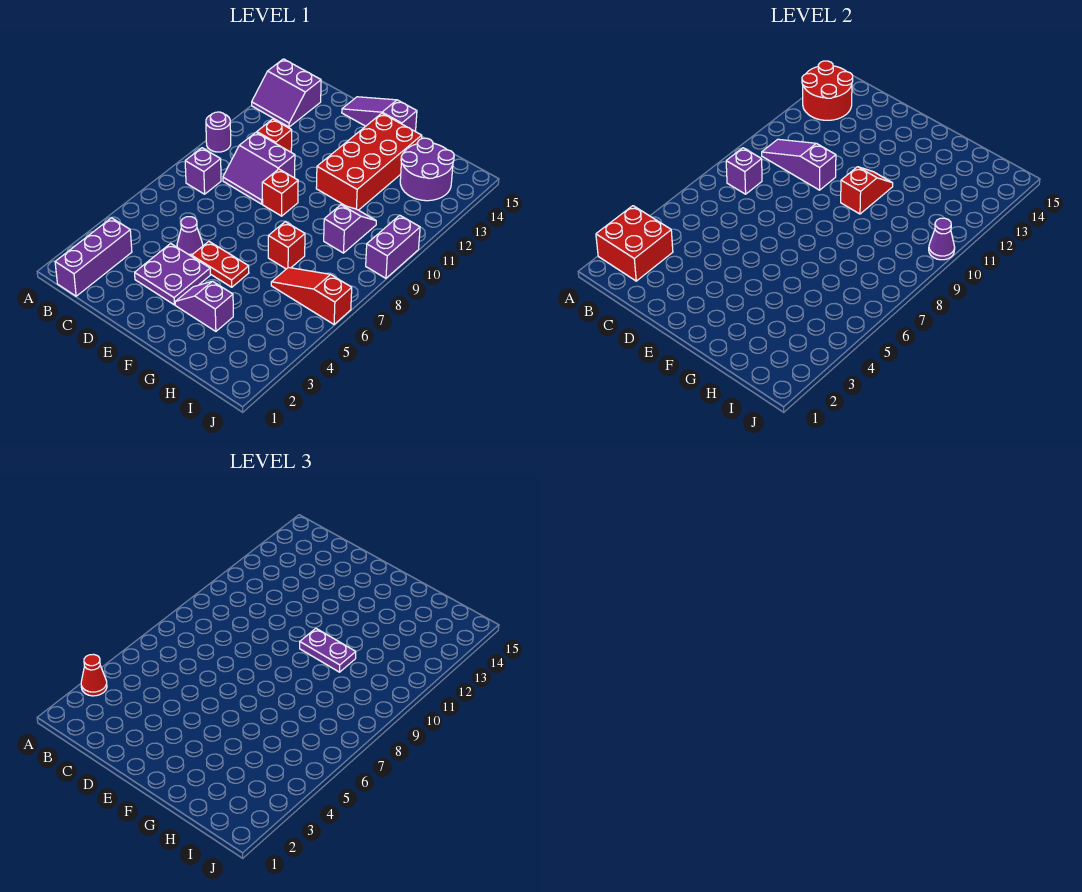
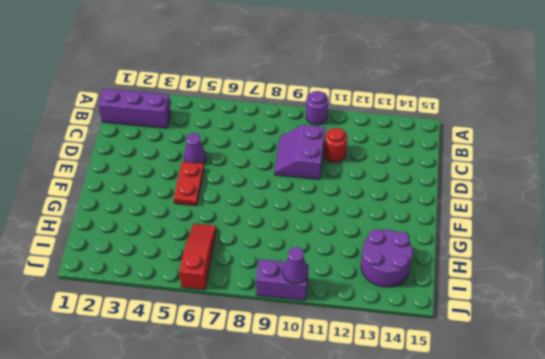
red round brick C11 level 1 -> red brick C11 level 1
none -> purple slope A13:B14 level 1 top 14
none -> purple brick B8 level 1
none -> purple plate D3:E4 level 1

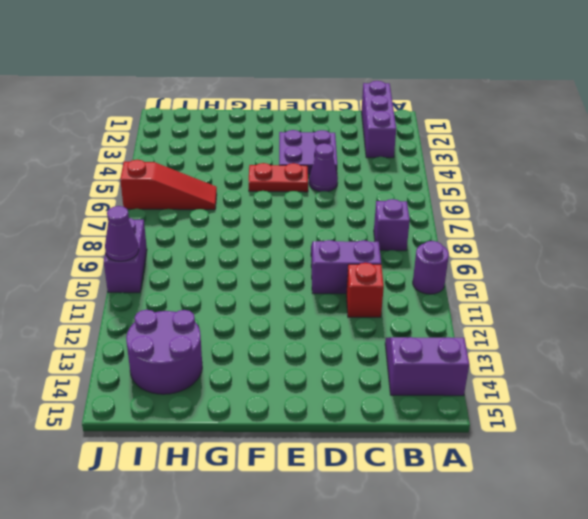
none -> purple slope D15:F15 level 1 top F
none -> red brick E9 level 1
none -> purple slope F3:G3 level 1 top G

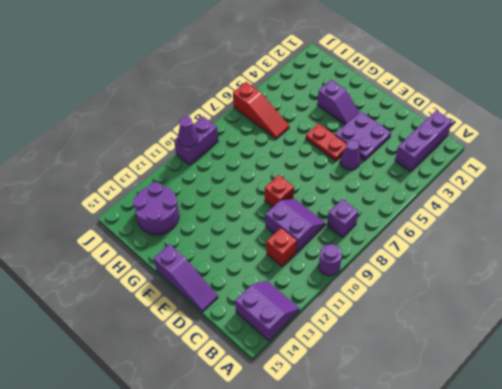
none -> red brick F11:G14 level 1
none -> red brick G7 level 1
none -> purple slope H9:H10 level 1 top 9

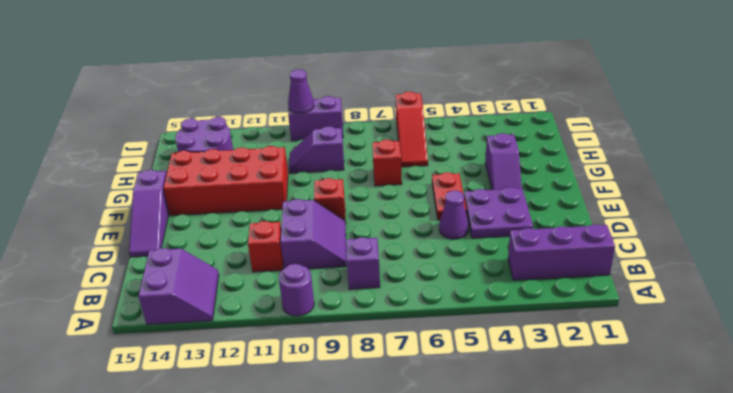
none -> red brick A2:B3 level 2
none -> red round brick A13:B14 level 2
none -> purple brick B8 level 2

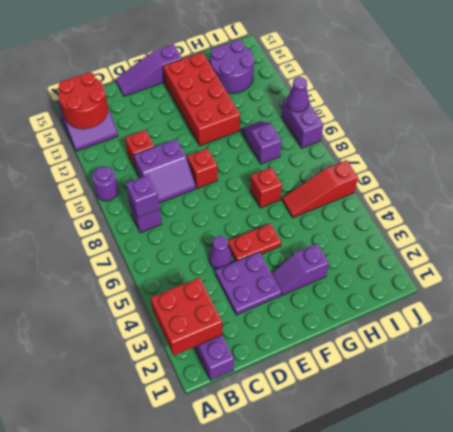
none -> purple slope B10:D10 level 2 top D
none -> red slope F10:F11 level 2 top 10
none -> red cone A3 level 3

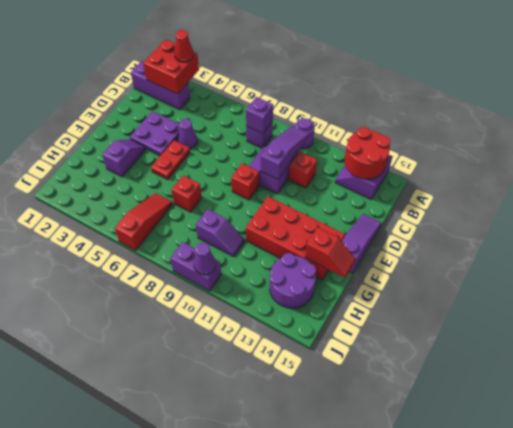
red slope G14:G15 level 2 top 14 -> red slope F10:F11 level 2 top 10
none -> purple plate F10:G10 level 3

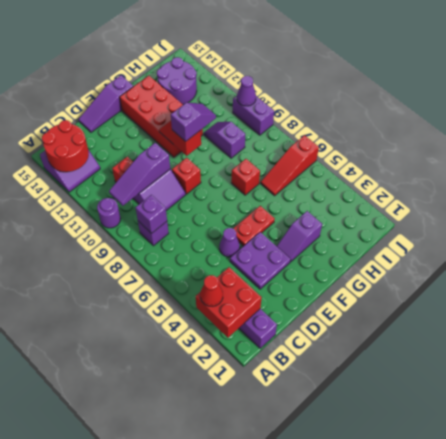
purple slope F10:G10 level 3 top F -> purple plate F10:G10 level 3

